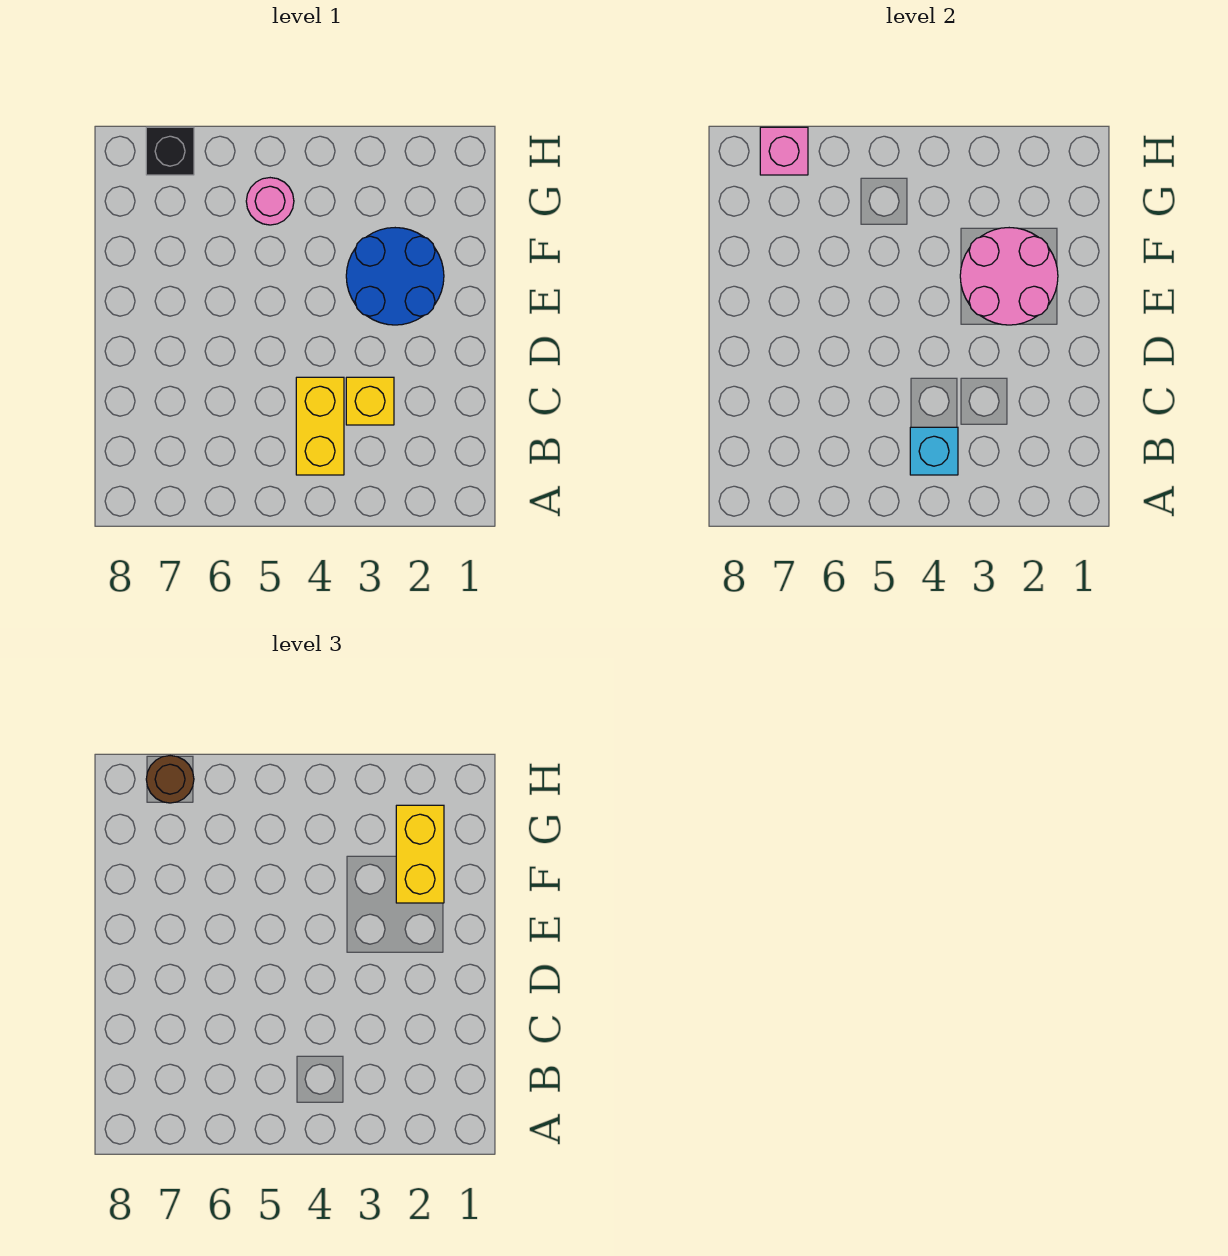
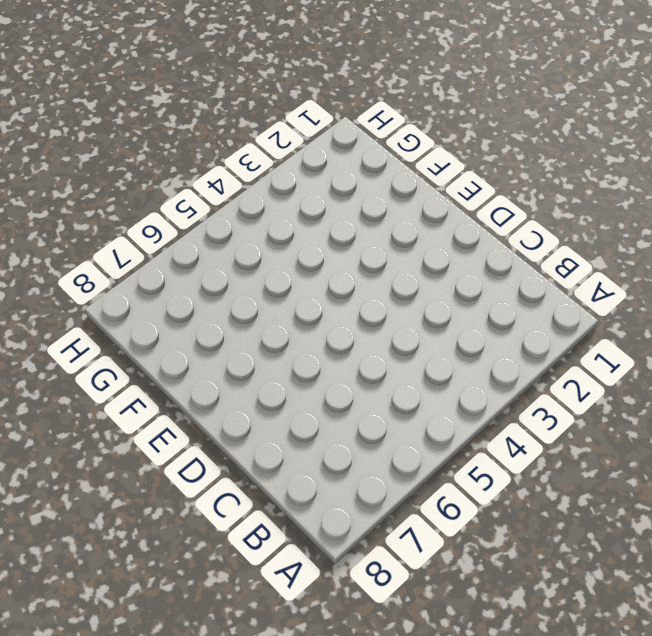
none -> yellow brick B4:C4 level 1
none -> yellow brick C3 level 1

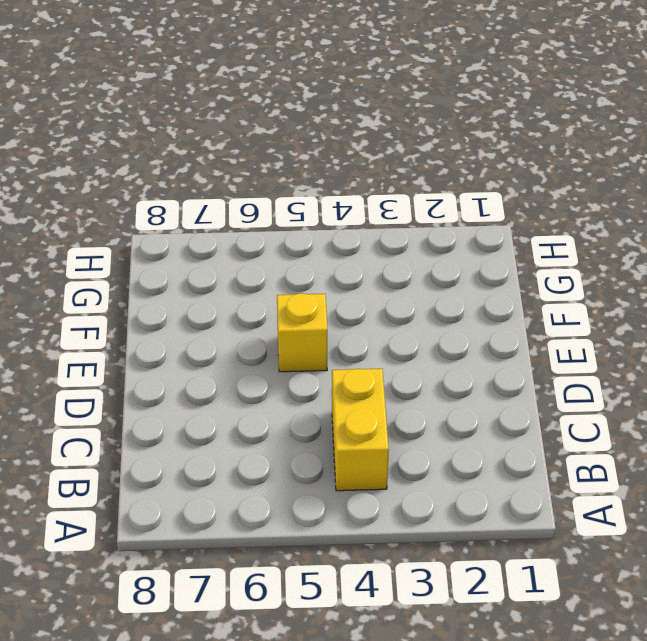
yellow brick E5 level 1 -> yellow brick C3 level 1
none -> blue round brick E2:F3 level 1
none -> pink round brick G5 level 1

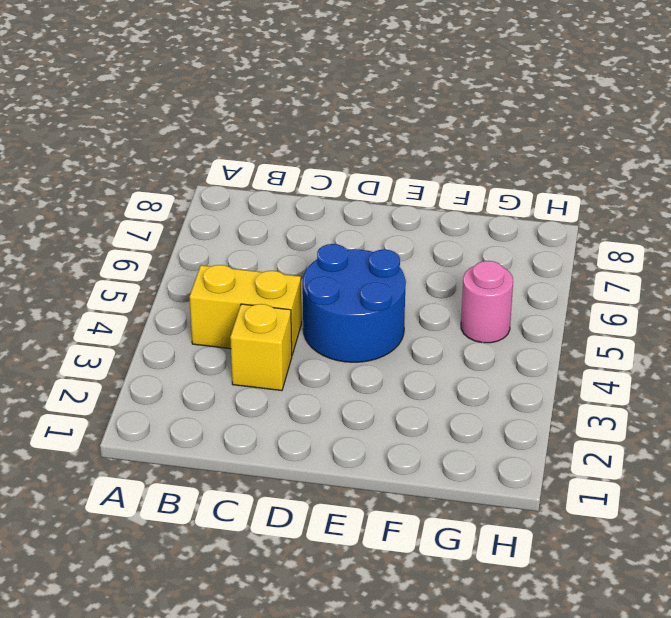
blue round brick D4:E5 level 1 -> blue round brick E2:F3 level 1
none -> black brick H7 level 1
none -> cyan brick B4 level 2

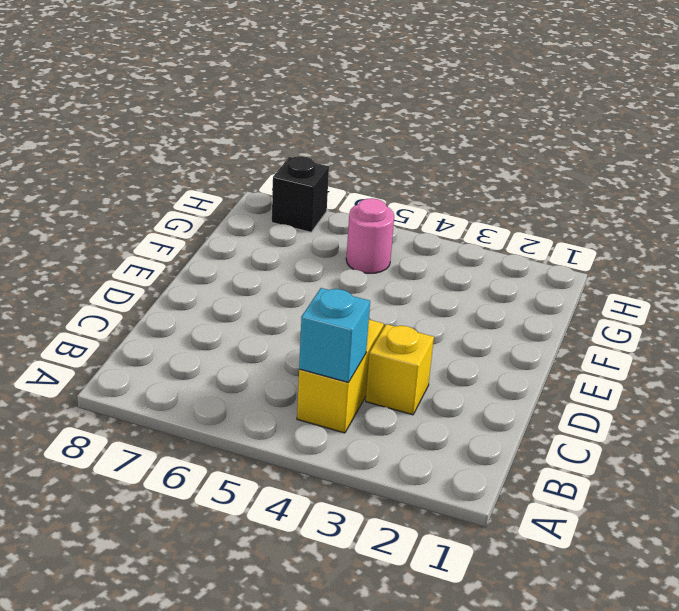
none -> blue round brick E2:F3 level 1
none -> pink round brick E2:F3 level 2

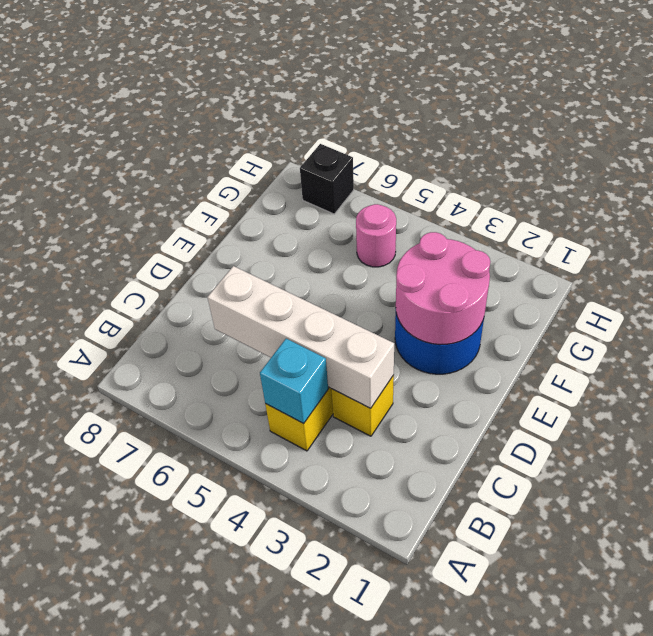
white brick C3:C6 level 2 -> none
none -> pink brick H7 level 2
none -> yellow brick F2:G2 level 3

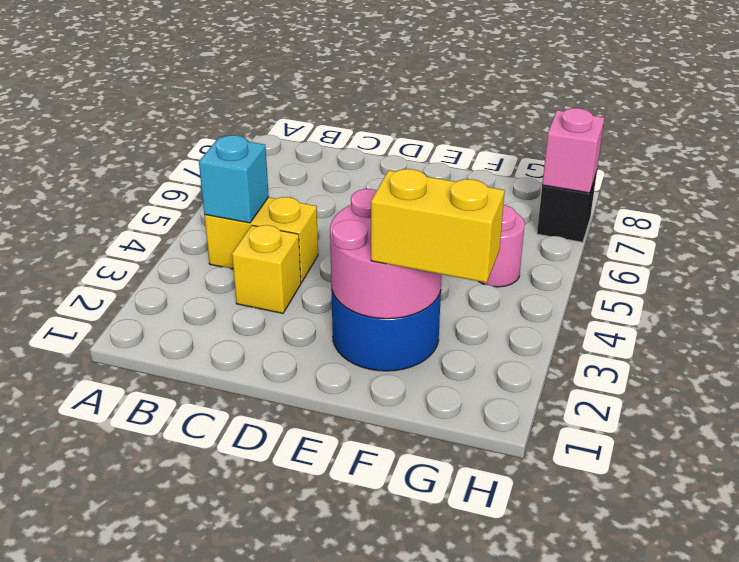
none -> brown round brick H7 level 3

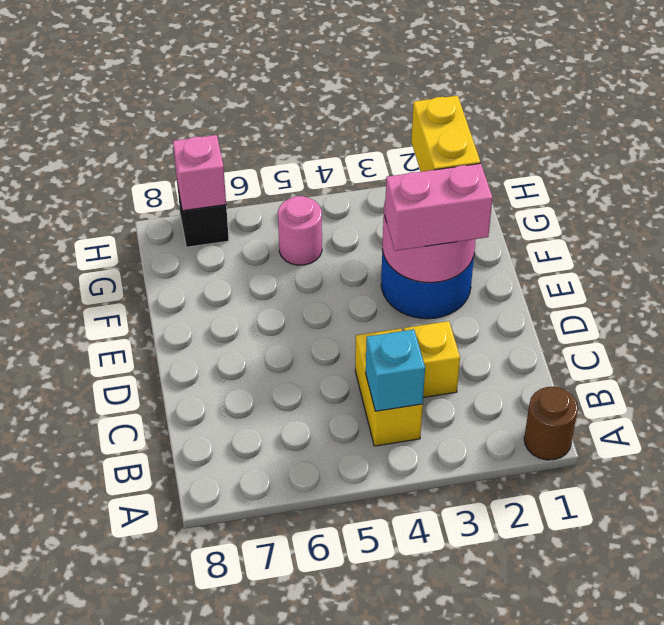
brown round brick A1 level 1 -> brown round brick H7 level 3
pink brick E2:E3 level 3 -> none

